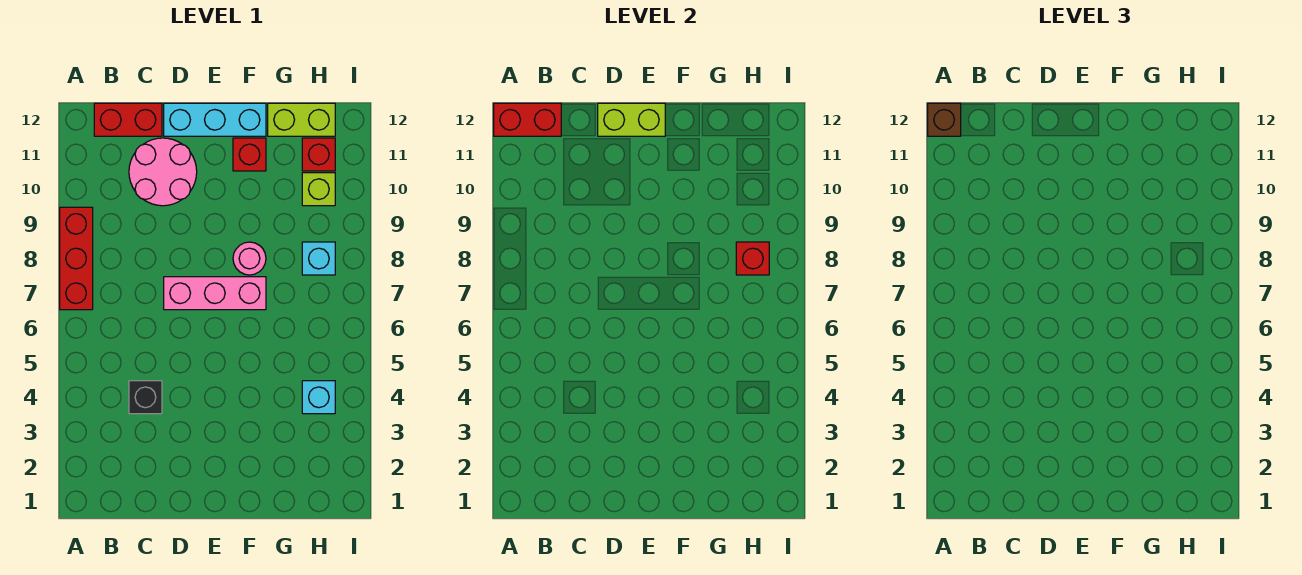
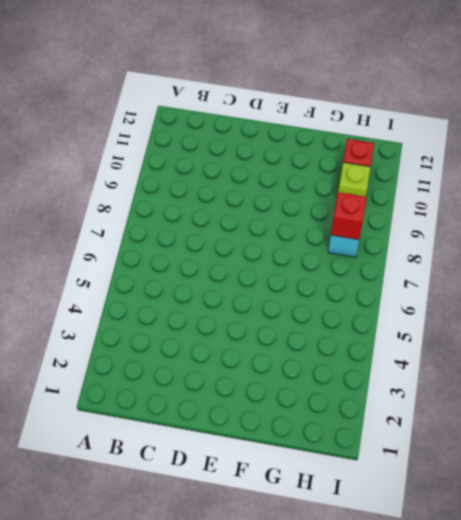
none -> red brick A7:A9 level 1
none -> red brick B12:C12 level 1
none -> black brick C4 level 1

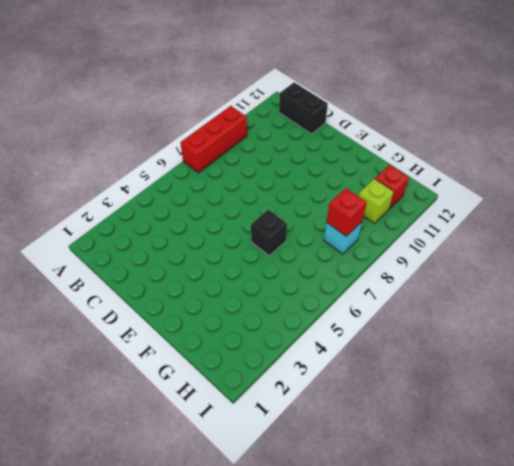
black brick B12:C12 level 1 -> red brick B12:C12 level 1
black brick F6 level 1 -> black brick C4 level 1
none -> pink round brick C10:D11 level 1
none -> pink brick D7:F7 level 1
none -> cyan brick D12:F12 level 1

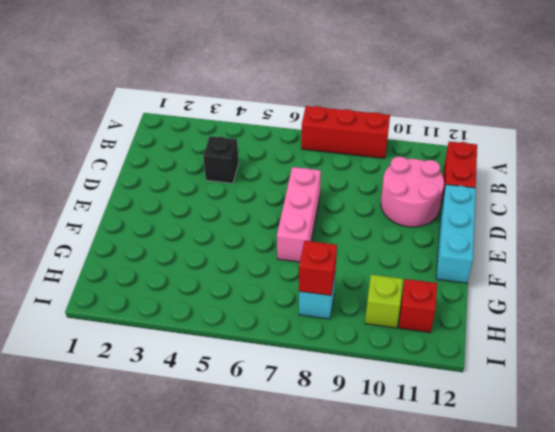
none -> pink round brick F8 level 1
none -> red brick F11 level 1
none -> lime brick G12:H12 level 1

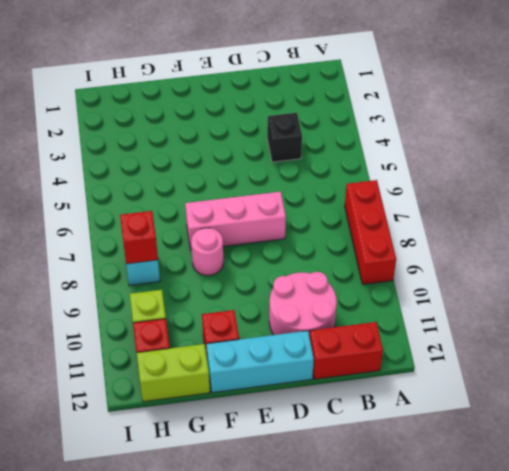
none -> cyan brick H4 level 1
none -> red brick A12:B12 level 2
none -> lime brick D12:E12 level 2

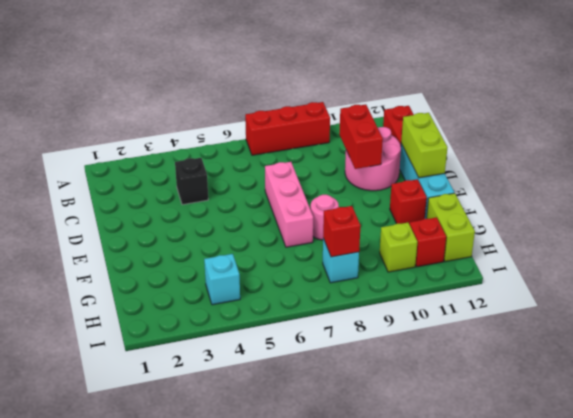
red brick C10:D10 level 2 -> red brick A12:B12 level 2
none -> brown brick A12 level 3

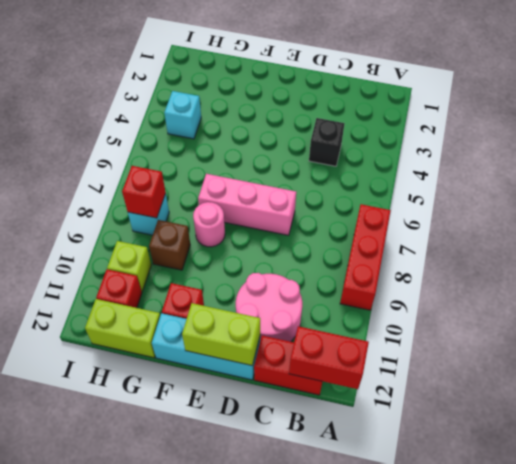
brown brick G9 level 1 -> brown brick A12 level 3

